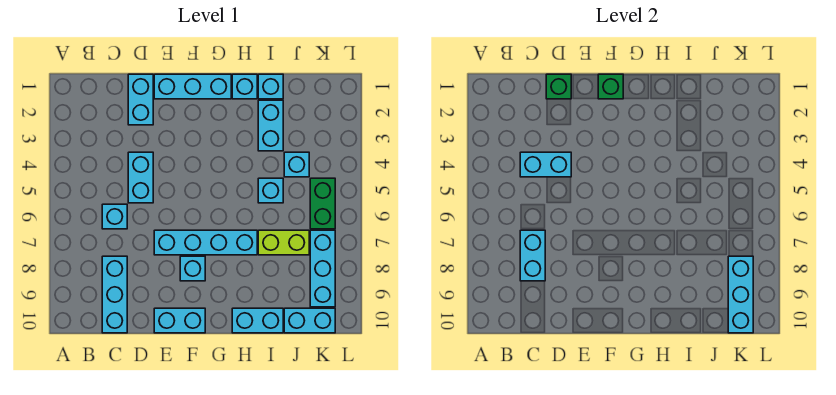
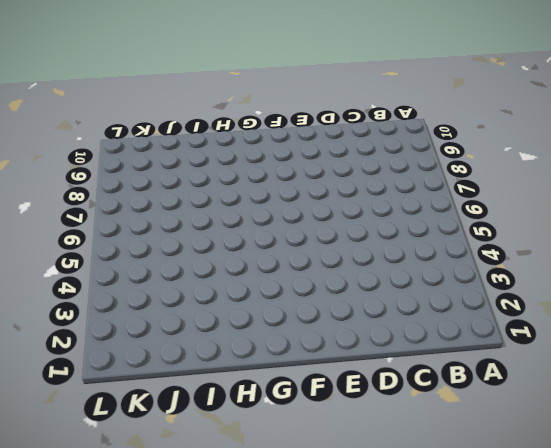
none -> cyan brick C6 level 1
none -> cyan brick C8:C10 level 1
none -> cyan brick D1:D2 level 1

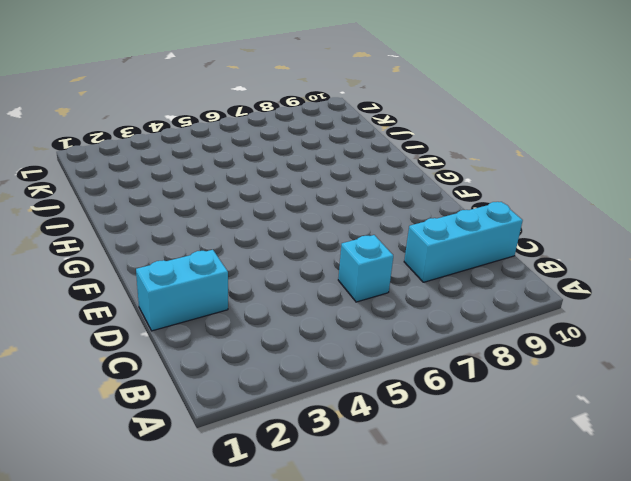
none -> cyan brick D4:D5 level 1
none -> cyan brick E1:G1 level 1
none -> cyan brick E7:H7 level 1

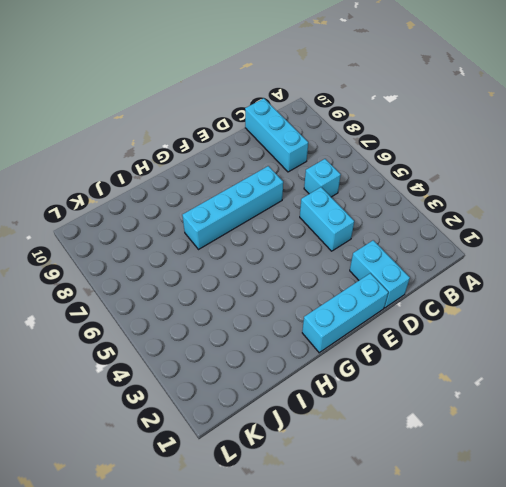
none -> cyan brick E10:F10 level 1
none -> cyan brick F8 level 1
none -> cyan brick H1 level 1

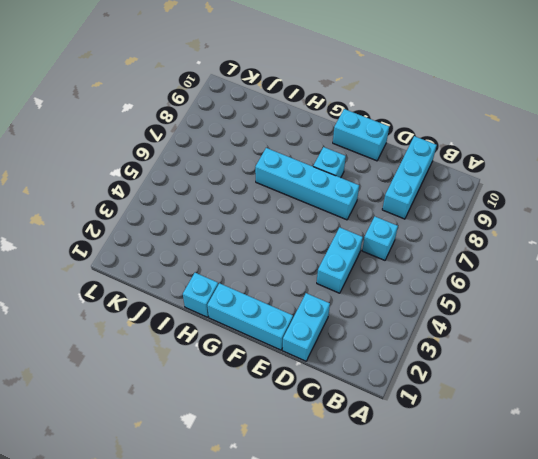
none -> cyan brick H10:I10 level 1
none -> cyan brick I1 level 1
none -> cyan brick I2:I3 level 1

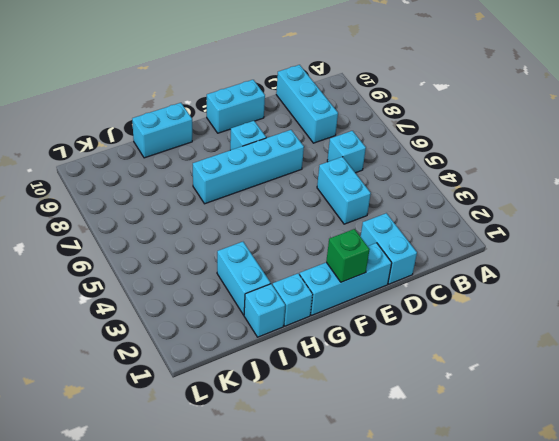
none -> cyan brick I5 level 1
none -> lime brick I7:J7 level 1
none -> cyan brick J4 level 1

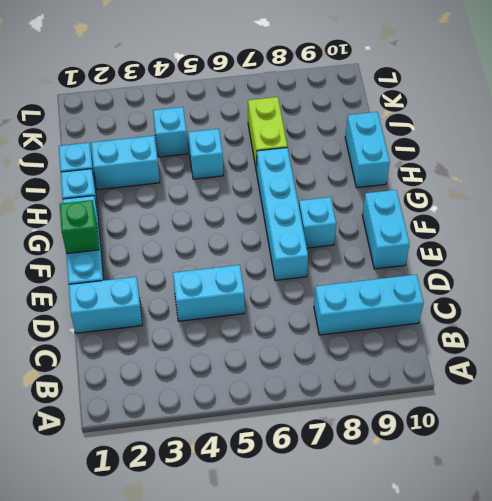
none -> cyan brick C6 level 1
none -> cyan brick J10:K10 level 1
none -> green brick K5:K6 level 1

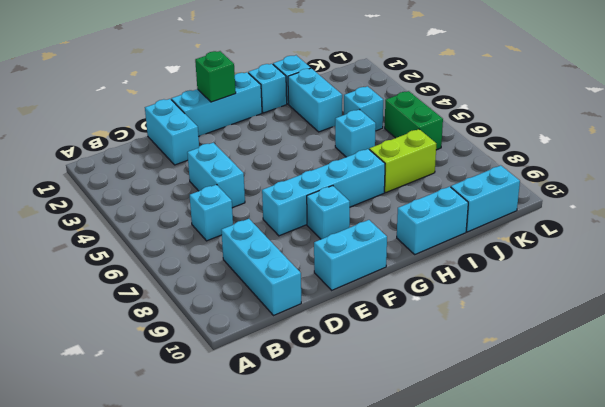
none -> cyan brick K7:K9 level 1
none -> cyan brick C4:D4 level 2
none -> cyan brick C7:C8 level 2

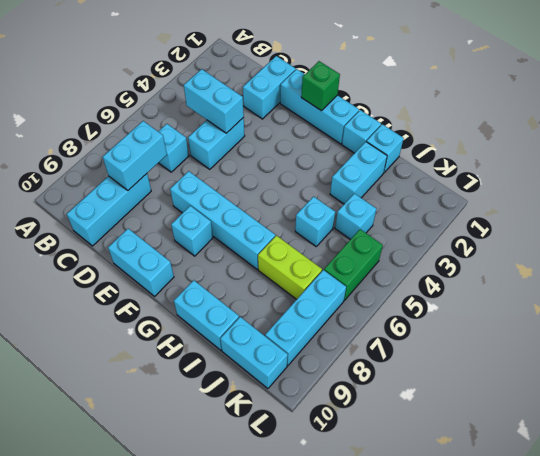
none -> green brick D1 level 2
none -> cyan brick K8:K10 level 2

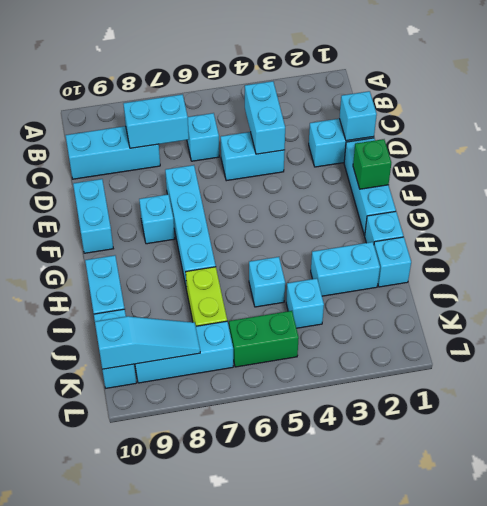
cyan brick D1 level 2 -> green brick D1 level 2
cyan slope K8:K10 level 2 top 10 -> cyan brick K8:K10 level 2

